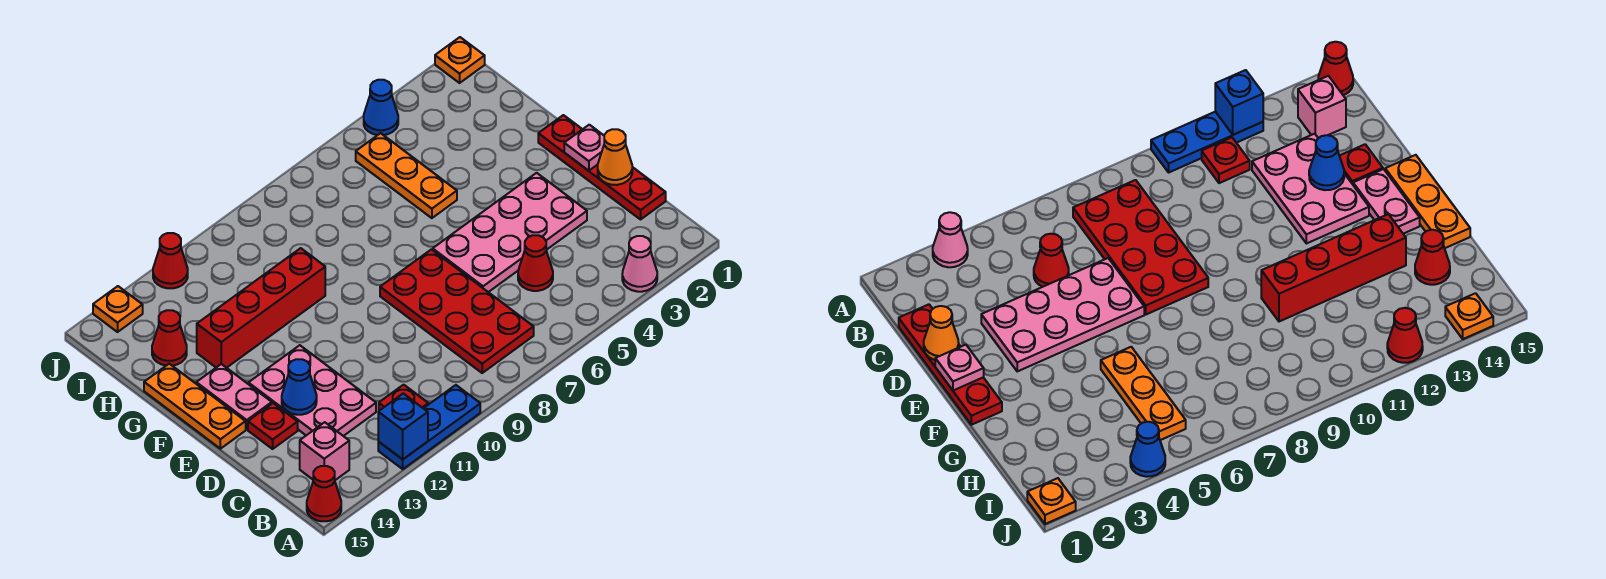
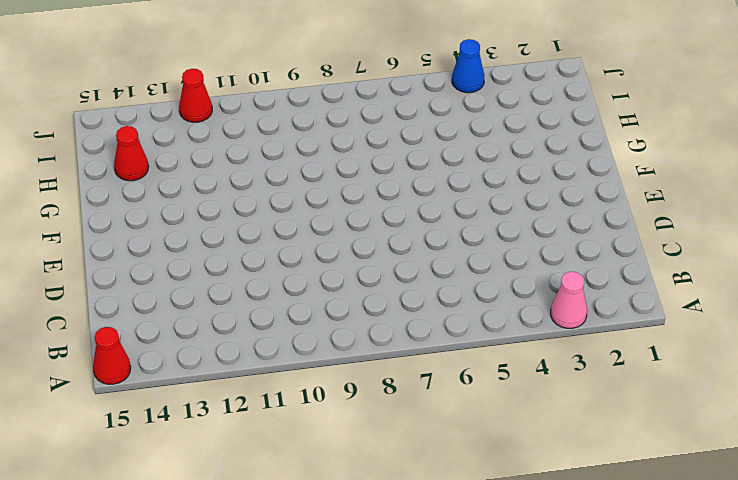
none -> blue plate A10:A12 level 1
none -> red plate B7:E8 level 1
none -> red plate B11 level 1

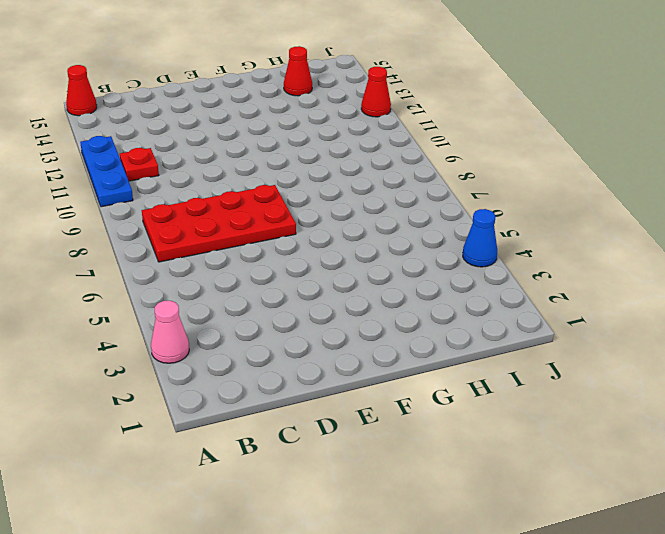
none -> pink brick B14 level 1
none -> red plate C1:F1 level 1
none -> red cone C5 level 1

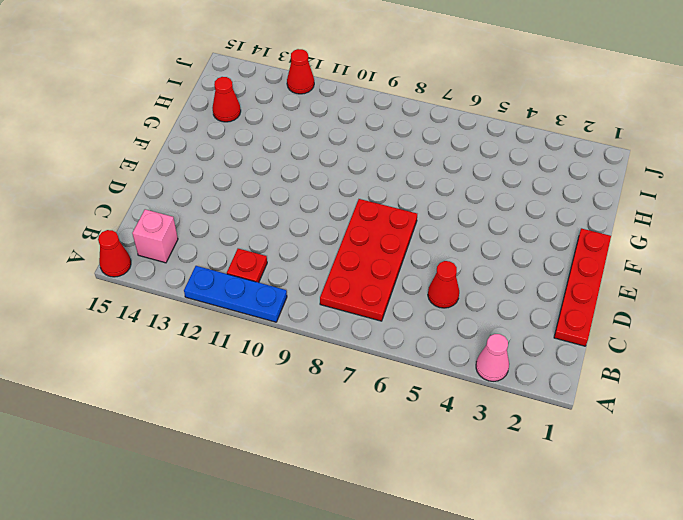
none -> pink plate C12:E13 level 1
none -> pink plate D3:E6 level 1
none -> red plate D14 level 1

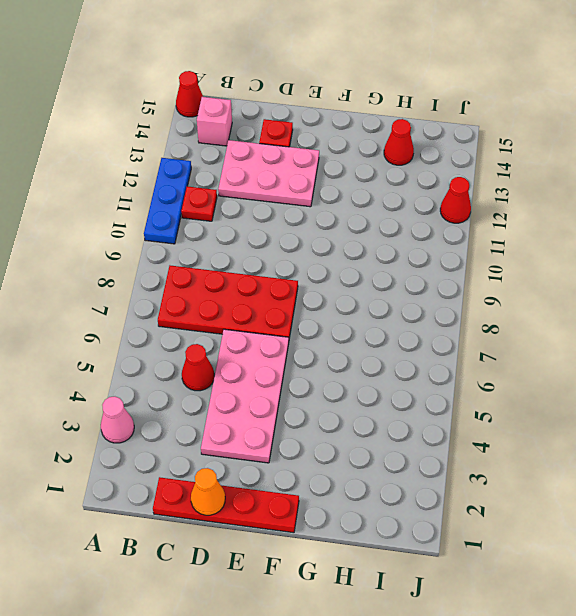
none -> pink plate E14:F14 level 1
none -> orange plate E15:G15 level 1
none -> orange plate G5:I5 level 1

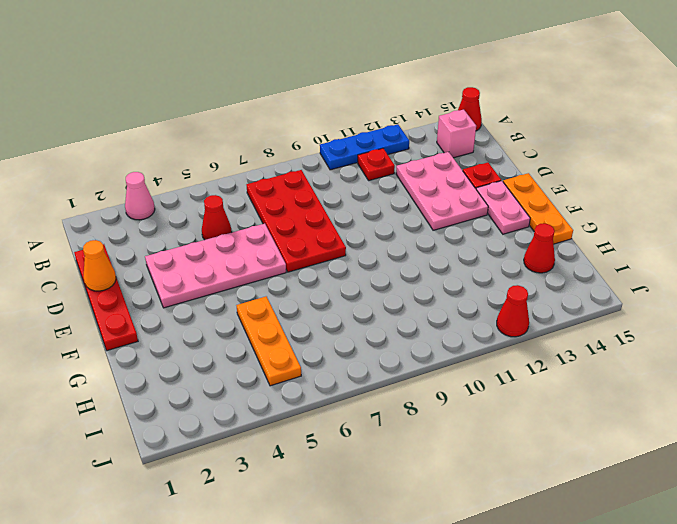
none -> red brick G10:G13 level 1
none -> orange plate J1 level 1
none -> blue cone J4 level 1

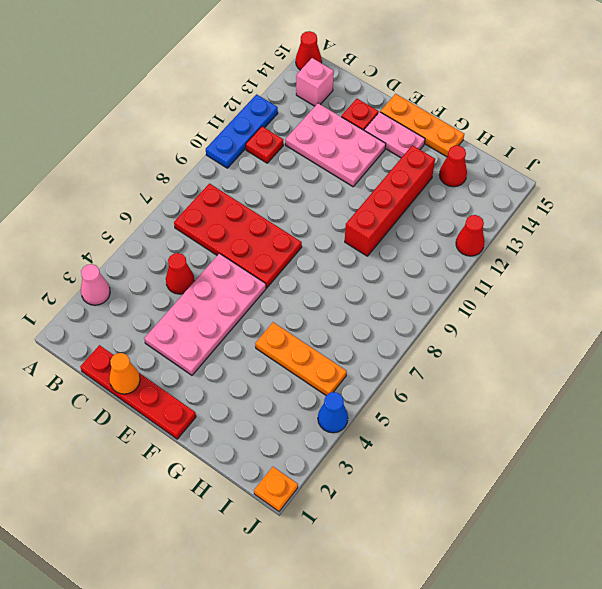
none -> orange plate J14 level 1
none -> blue brick A12 level 2
none -> blue cone D13 level 2

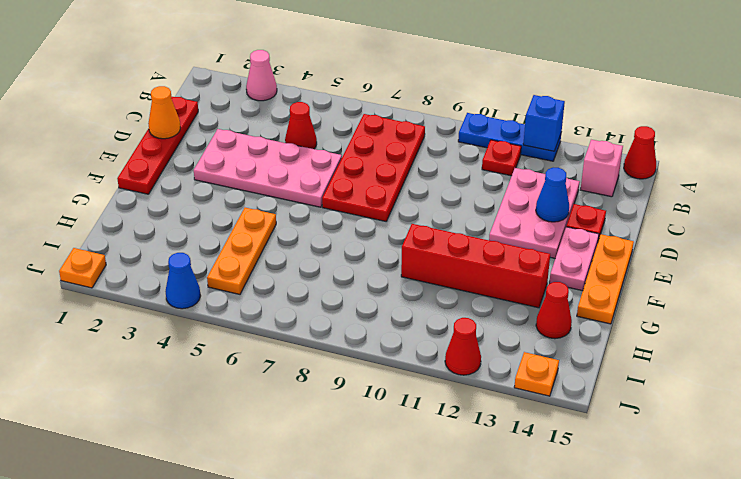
none -> pink plate E1 level 2

